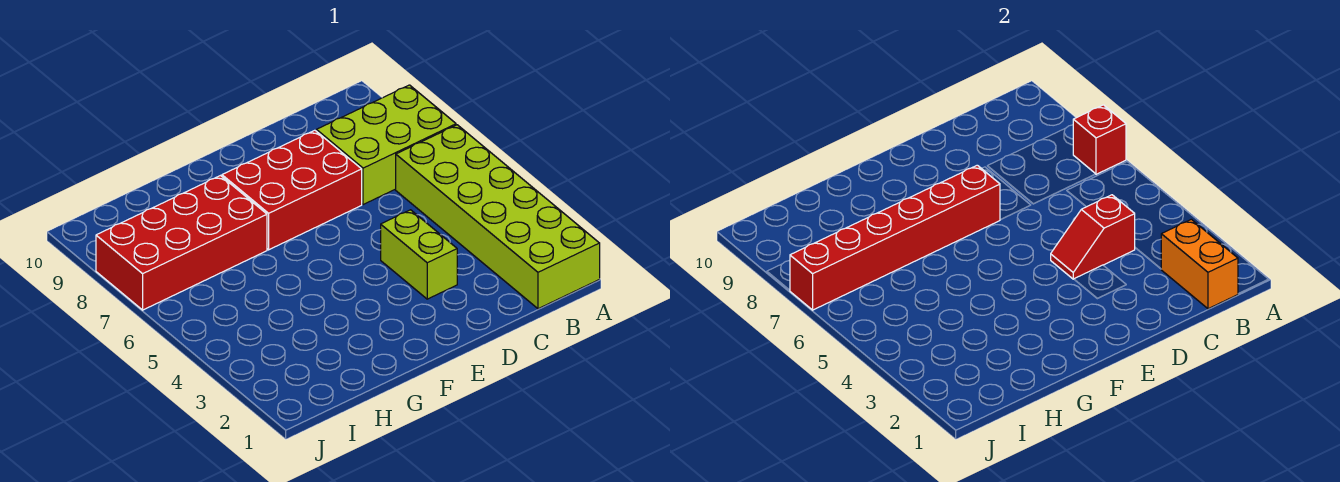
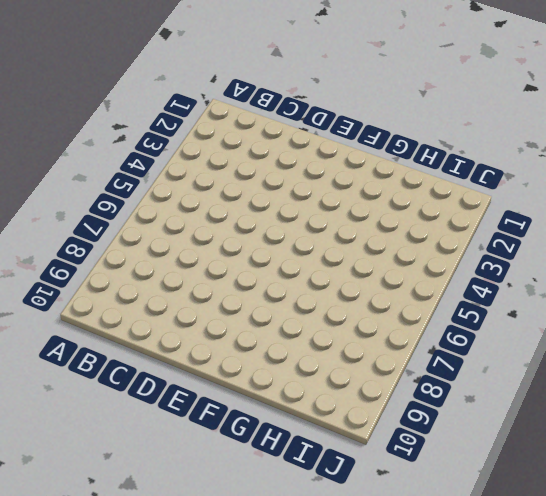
none -> lime brick A1:B6 level 1
none -> lime brick A7:C8 level 1

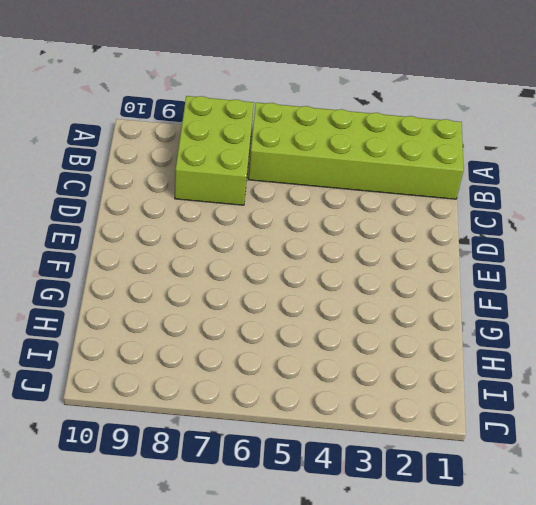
none -> lime brick D3:D4 level 1
none -> red brick D7:F8 level 1

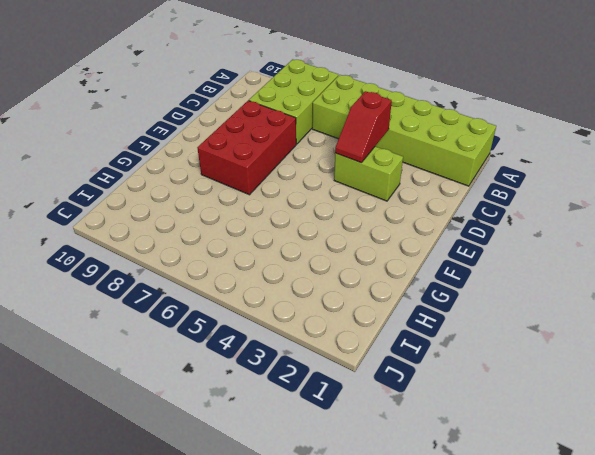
none -> red brick G7:J8 level 1
none -> red brick A7 level 2

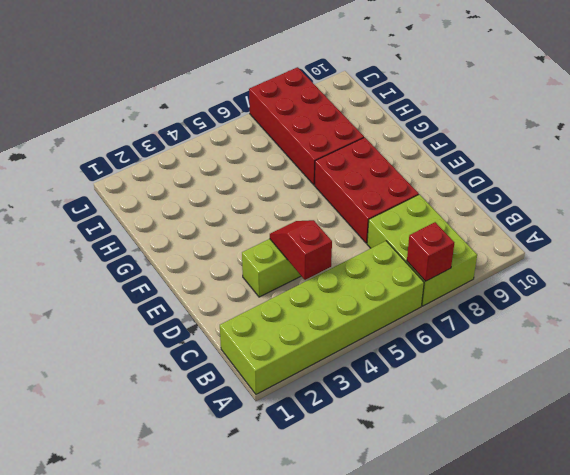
none -> orange brick B1:B2 level 2
none -> red brick E7:J7 level 2

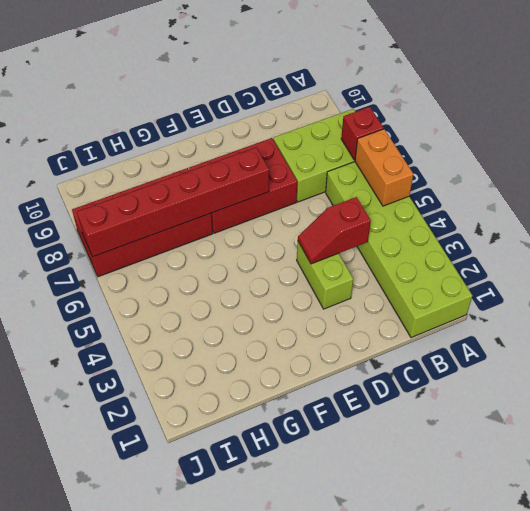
orange brick A5:A6 level 2 -> orange brick B1:B2 level 2

